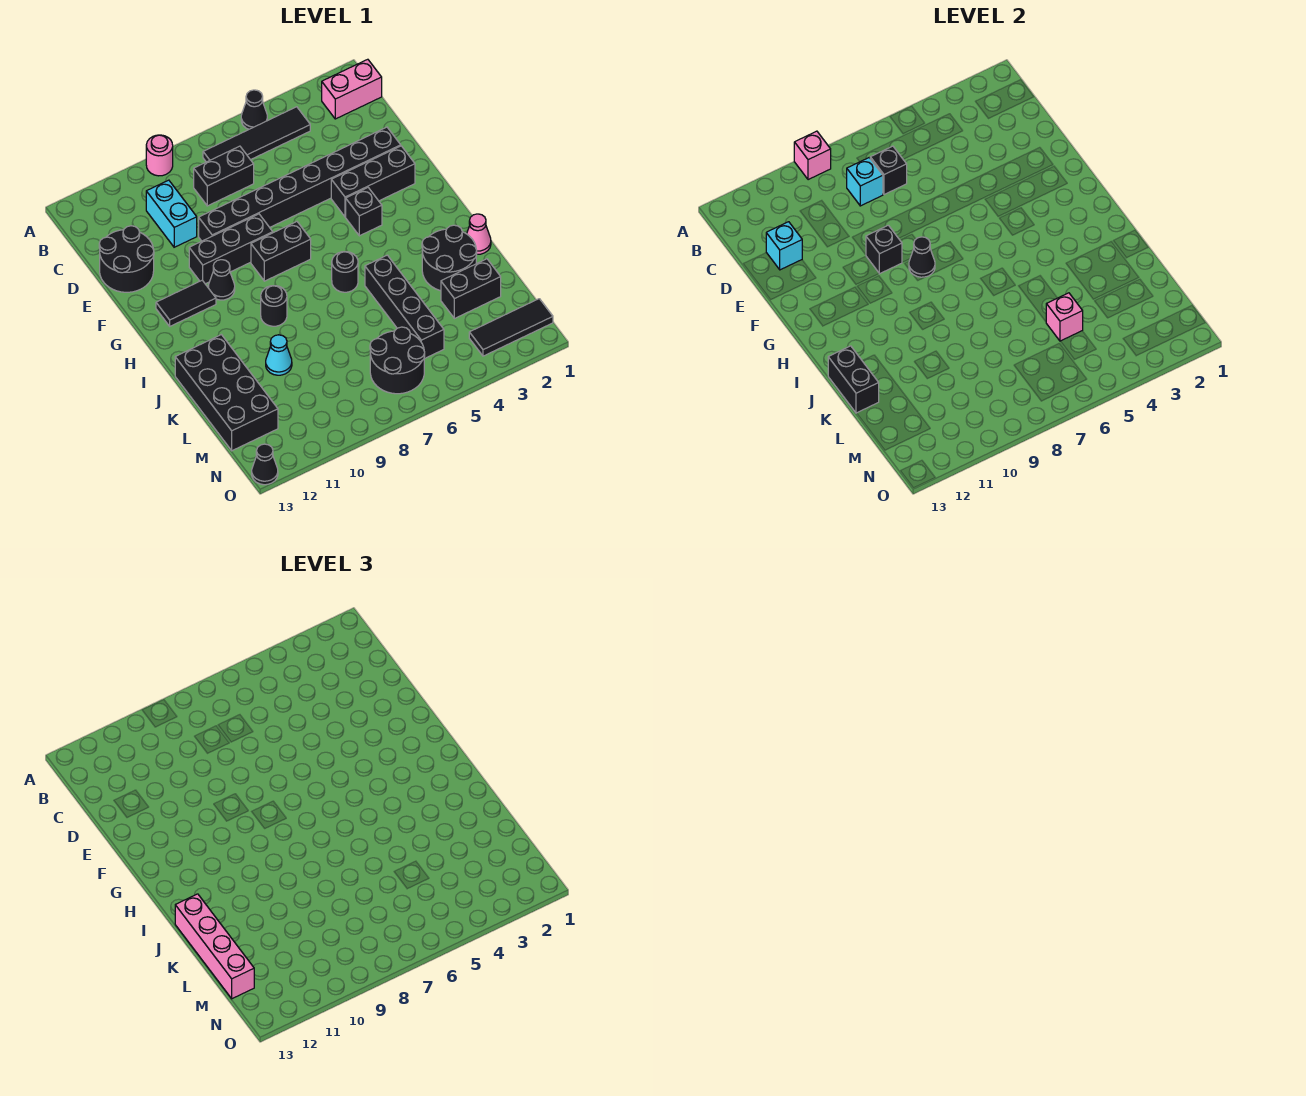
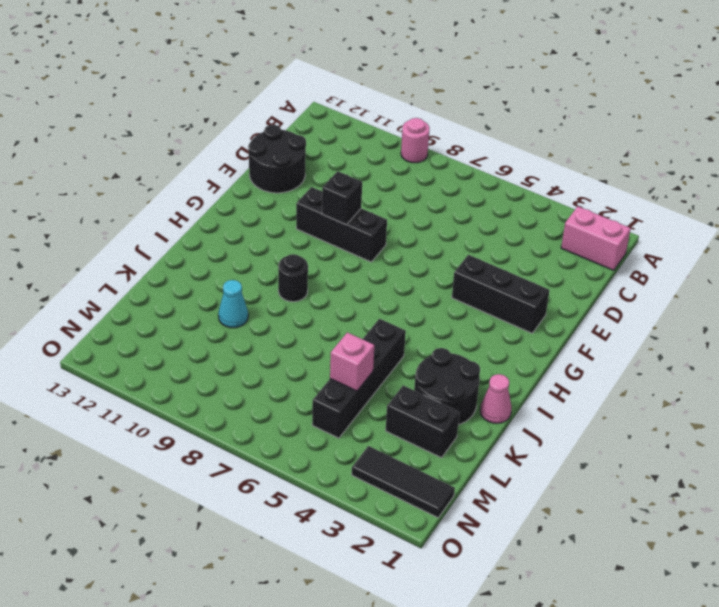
none -> black cone A5 level 1
none -> black tile B4:B7 level 1
none -> black brick C7:C8 level 1
none -> cyan brick C10:D10 level 1

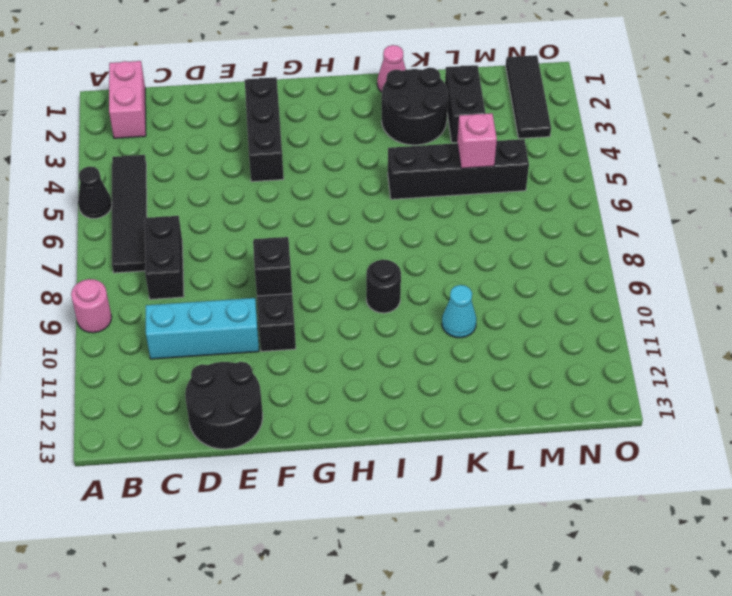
cyan brick C10:E10 level 1 -> cyan brick C10:D10 level 1
none -> black brick E2:E9 level 1
none -> black brick G4 level 1
none -> black brick G7:G8 level 1
none -> black cone G10 level 1

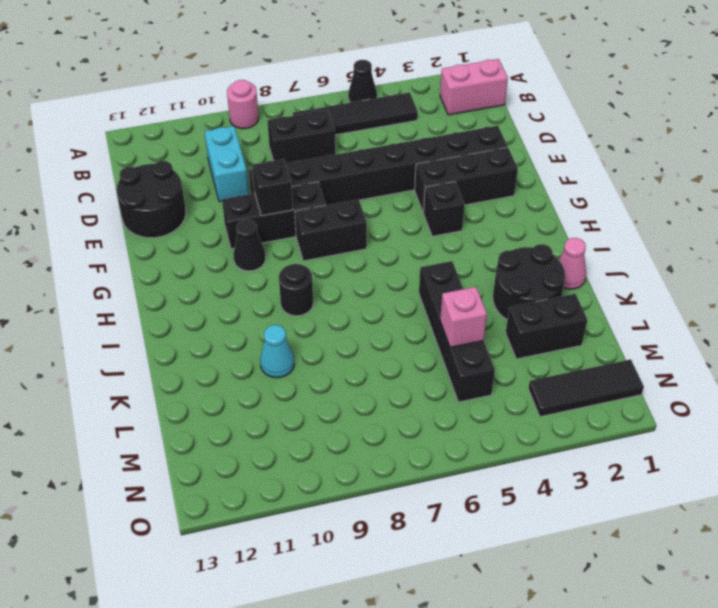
none -> black tile G11:G12 level 1
none -> black round brick I6 level 1
none -> black brick J12:M13 level 1
none -> black round brick M6:N7 level 1

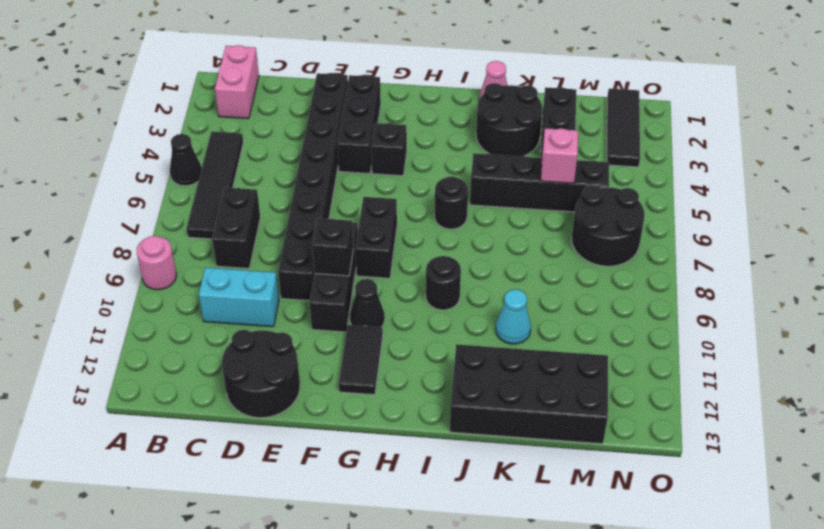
none -> black cone O13 level 1
none -> pink brick A9 level 2
none -> black brick C7 level 2
none -> cyan brick C8 level 2

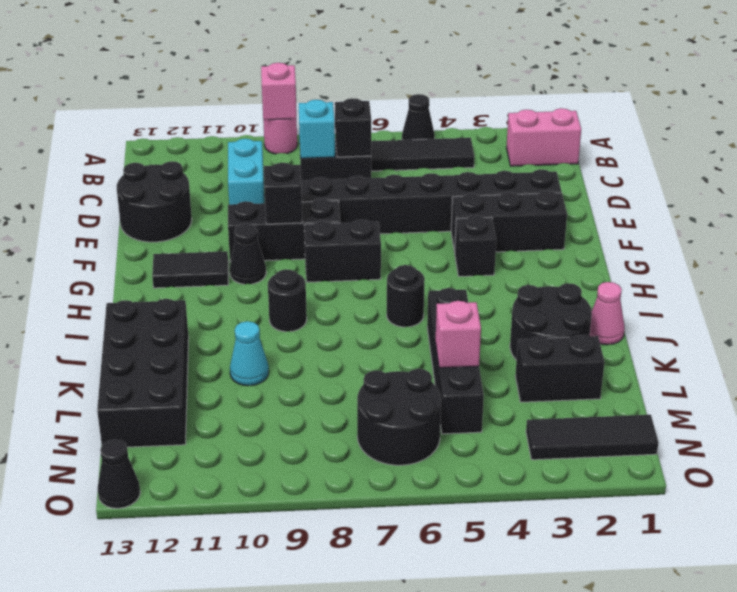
none -> cyan brick D12 level 2
none -> black cone G8 level 2
none -> black brick J13:K13 level 2
none -> pink brick J13:M13 level 3

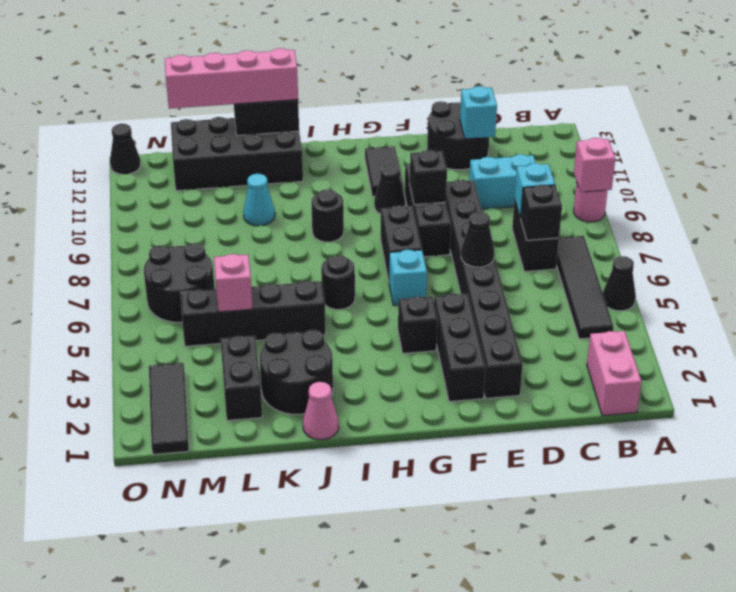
black cone E6 level 2 -> black cone G8 level 2
cyan brick G6 level 1 -> none

